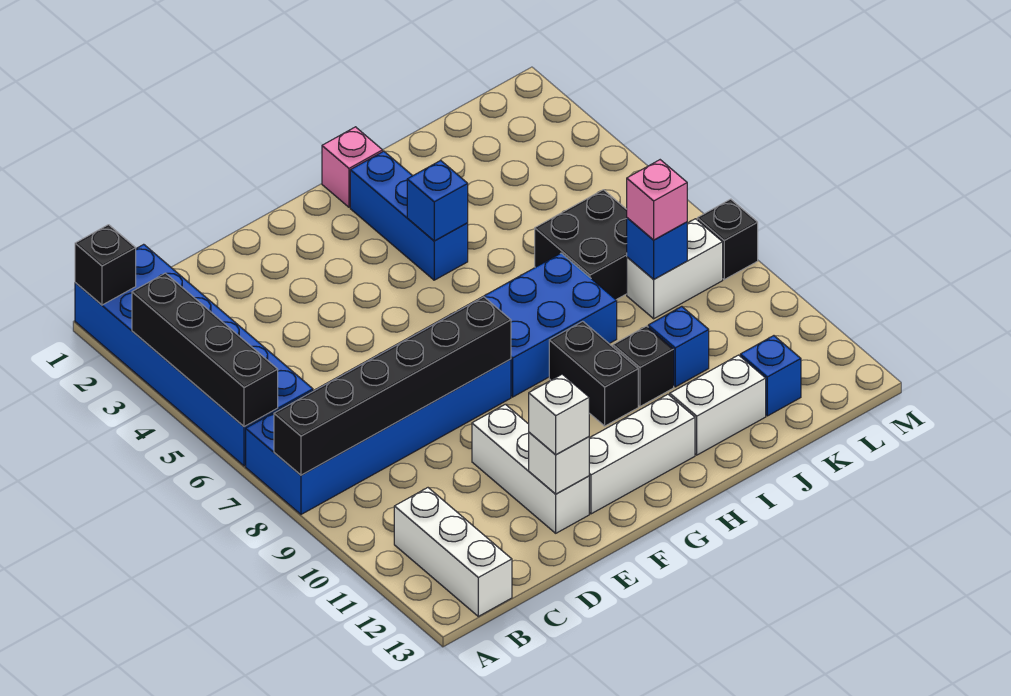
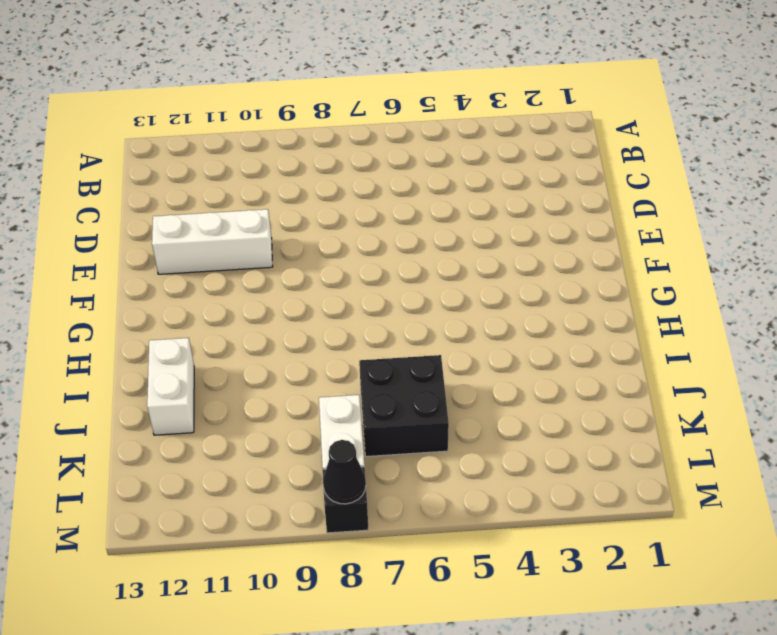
black cone M8 level 2 -> none
none -> blue brick A1:B6 level 1
none -> blue brick A7:F8 level 1
none -> white brick B11:B13 level 1

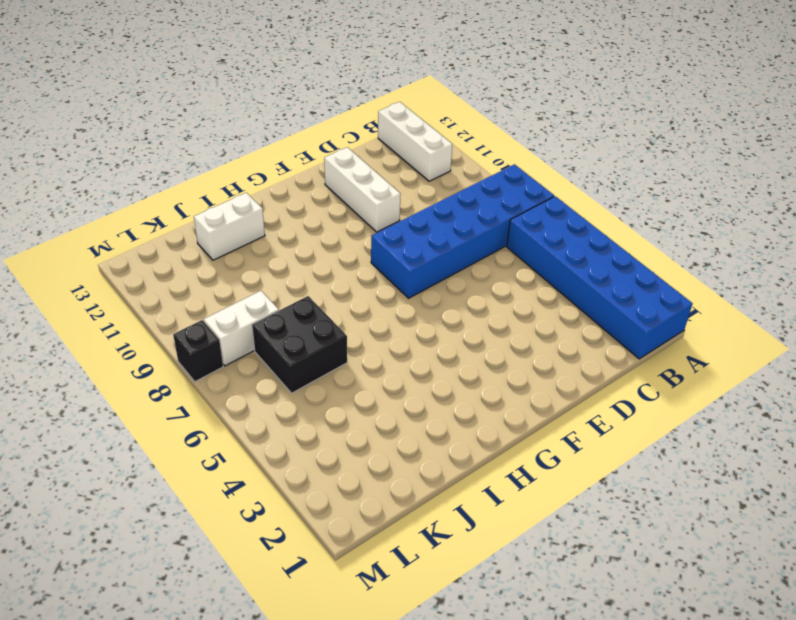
none -> white brick F12:H12 level 1
none -> blue brick G7:I8 level 1
none -> pink brick H1 level 1

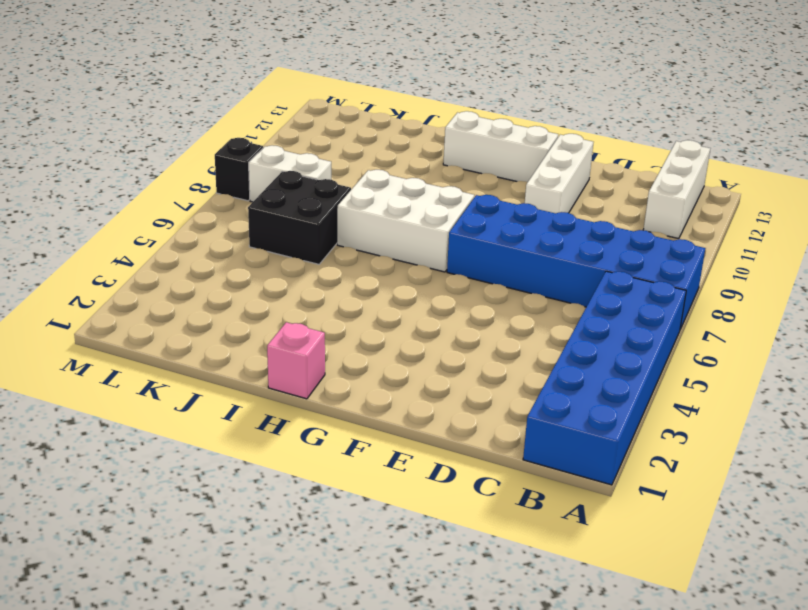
white brick G7:I8 level 1 -> blue brick G7:I8 level 1
none -> blue brick H2:H4 level 1
none -> black brick H9:H10 level 1
none -> black brick I10 level 1

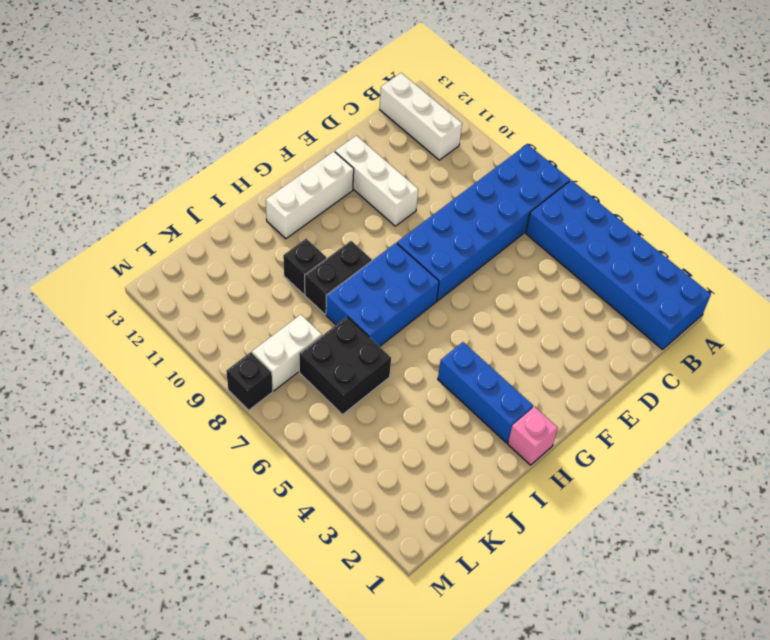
black brick H9:I9 level 1 -> black brick H9:H10 level 1
none -> white brick I12:J12 level 1
none -> blue brick J10 level 1
none -> blue brick K12 level 1

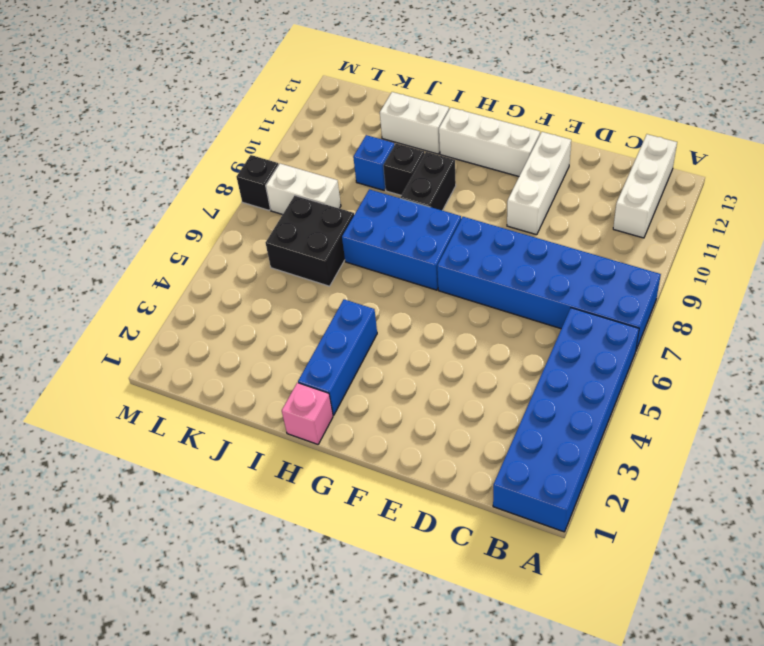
none -> blue brick K12 level 1
none -> black brick A1 level 2
none -> black brick A3:A6 level 2

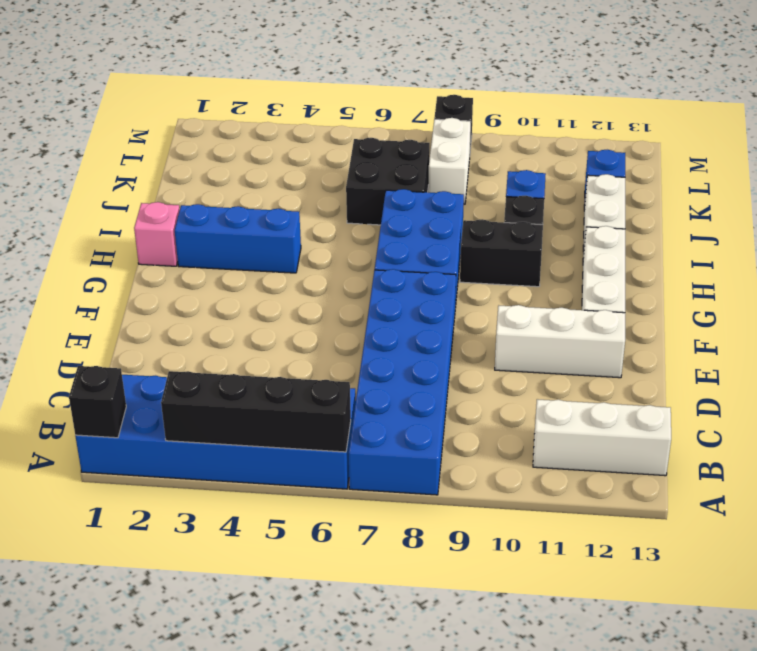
none -> black brick A8:F8 level 2
none -> white brick E12 level 2
none -> blue brick H4 level 2

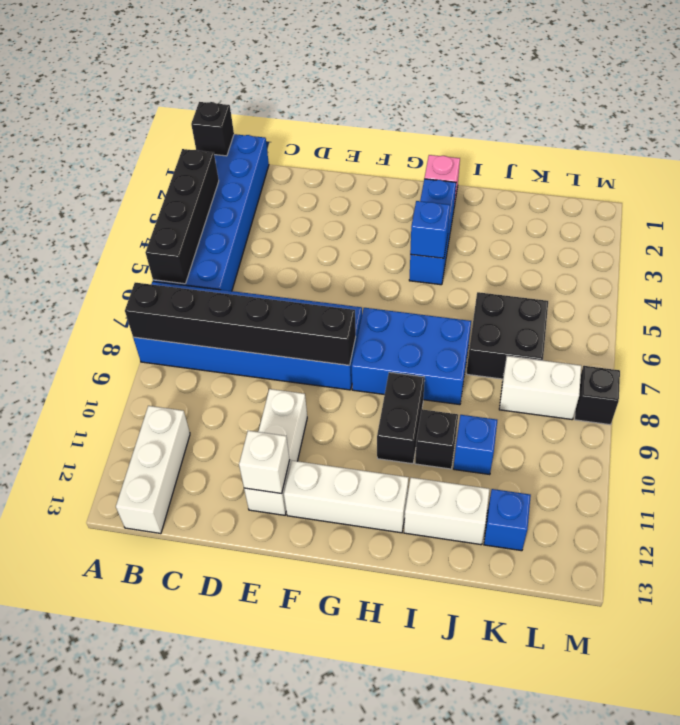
none -> blue brick K8 level 2
none -> white brick E12 level 3
none -> pink brick K8 level 3

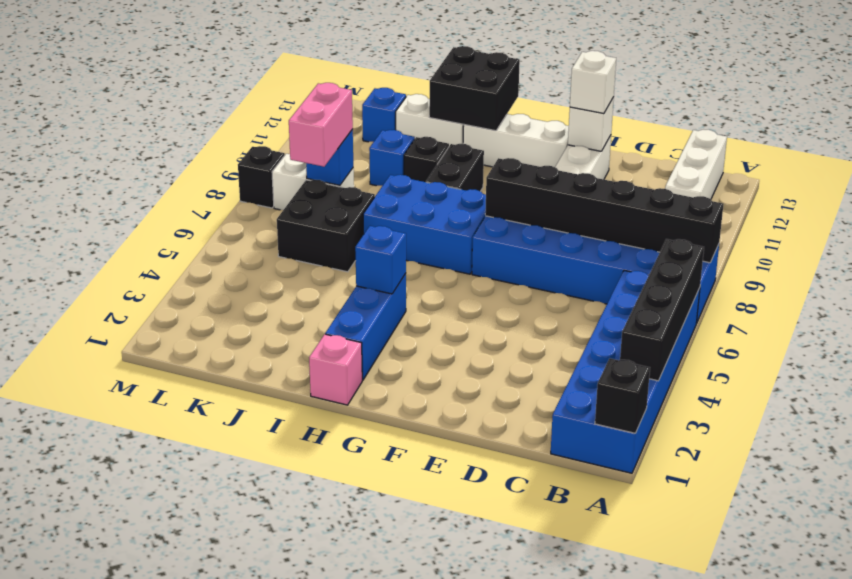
black brick H12:I13 level 2 -> none
pink brick K7:K8 level 3 -> pink brick K8 level 3

